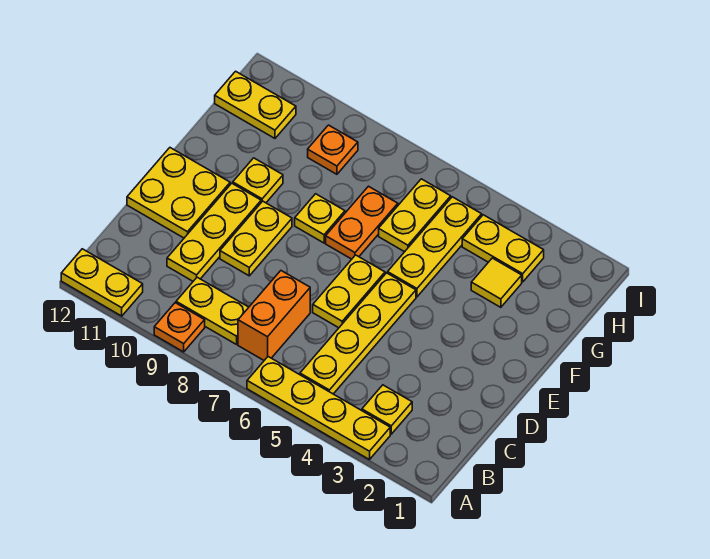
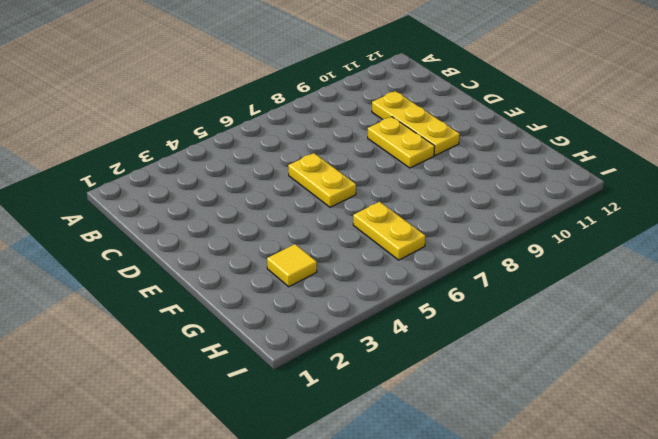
none -> yellow plate A3:A6 level 1
none -> orange plate A9 level 1
none -> yellow plate A11:A12 level 1

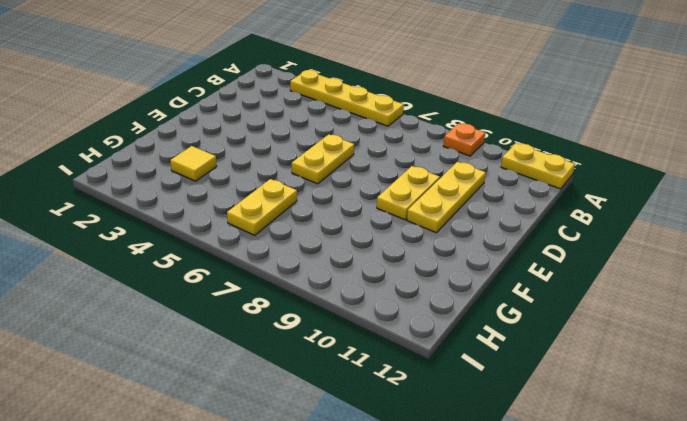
none -> yellow plate B3 level 1
none -> yellow plate B5:E5 level 1
none -> orange brick B7:C7 level 1

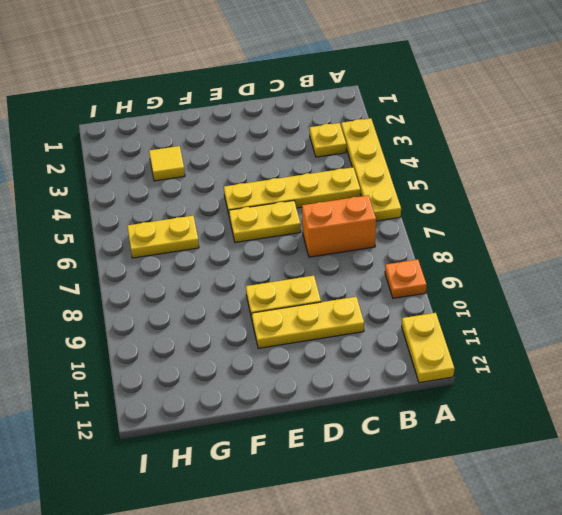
none -> yellow plate B8:B9 level 1
none -> yellow plate D11:E12 level 1
none -> yellow plate F5:H5 level 1

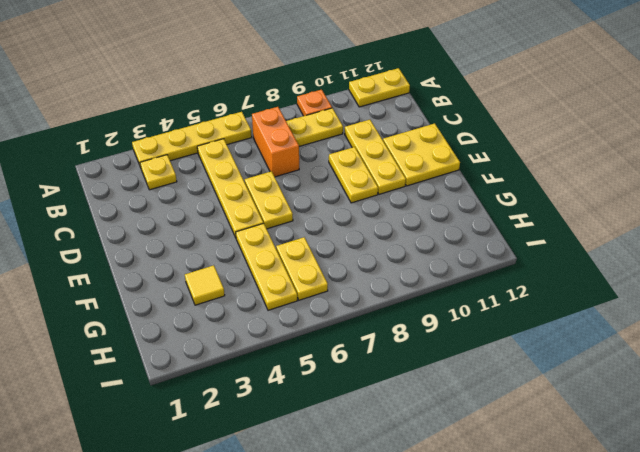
none -> orange plate F7:G7 level 1
none -> yellow plate F8 level 1
none -> yellow plate F10 level 1

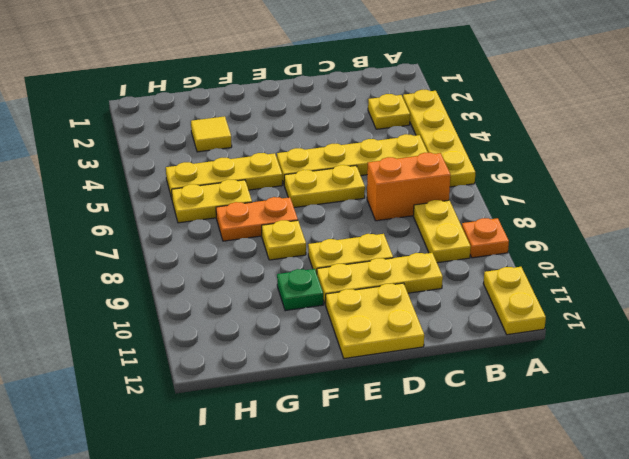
green plate F10 level 1 -> yellow plate F10 level 1
none -> yellow plate H3:H4 level 1
none -> orange plate H9 level 1
none -> yellow plate H11:H12 level 1

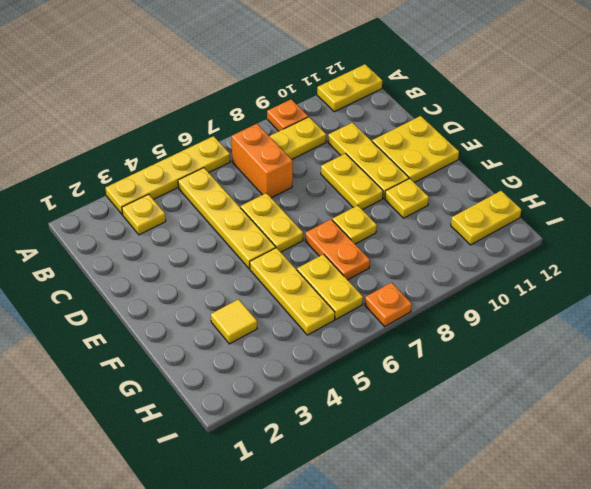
orange plate I7 level 1 -> orange plate H9 level 1
none -> yellow plate H3:H4 level 1

